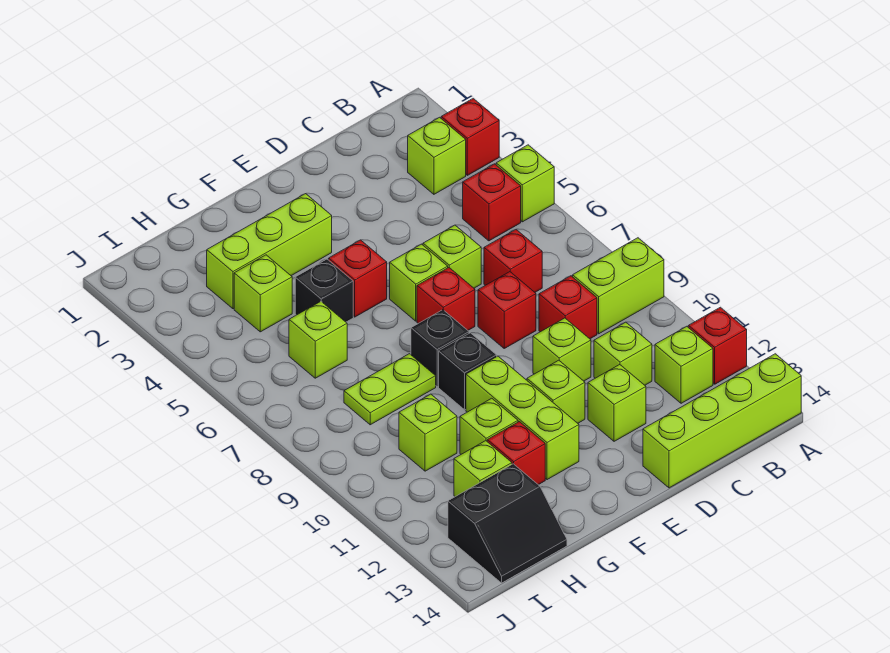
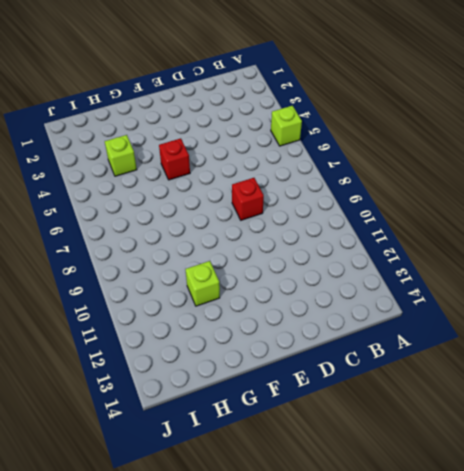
none -> red brick A3 level 1
none -> lime brick A9:B9 level 1
none -> red brick A12 level 1
none -> lime brick A14:D14 level 1

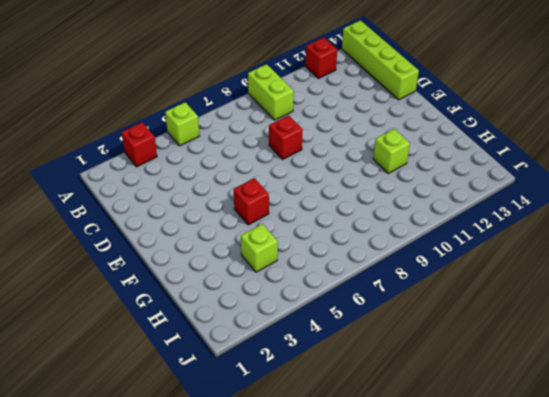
none -> lime brick B3 level 1
none -> red brick B5 level 1
none -> lime brick B12 level 1
none -> red brick C7 level 1

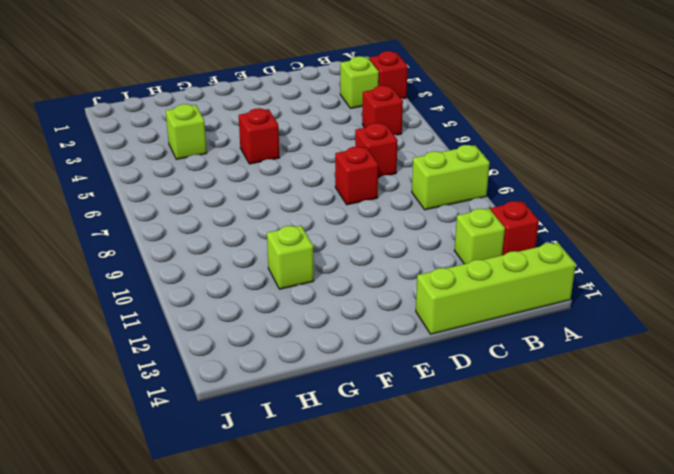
none -> lime brick A5 level 1
none -> red brick C9 level 1
none -> lime brick C11 level 1
none -> lime brick D6 level 1

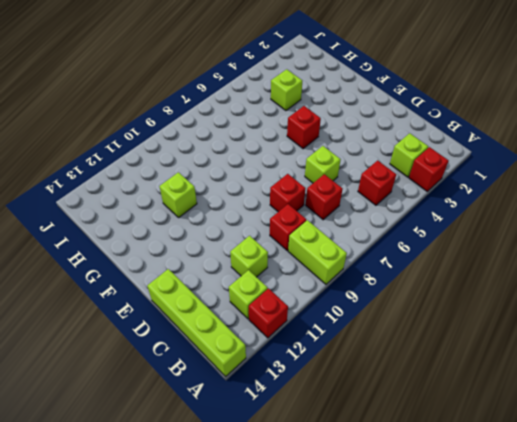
none -> lime brick A5 level 1
none -> lime brick D10 level 1
none -> lime brick D12 level 1
none -> lime brick E6 level 1

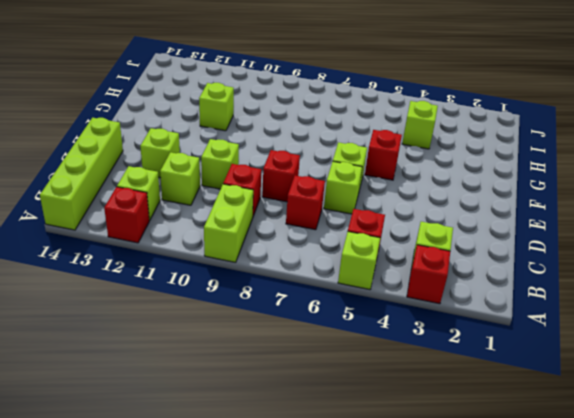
none -> red brick E7 level 1
none -> lime brick E11 level 1
none -> lime brick F3:H3 level 1
none -> black brick F8 level 1

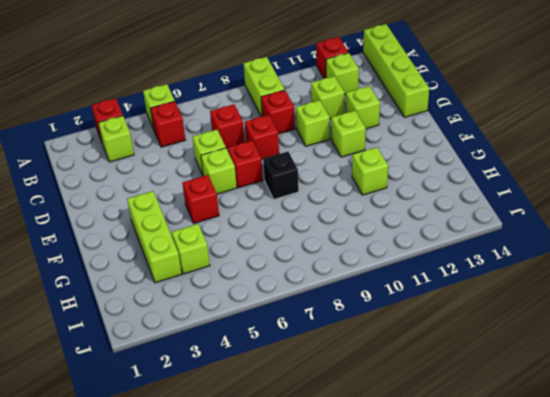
none -> black brick F9 level 1
none -> lime brick F10:F12 level 1
none -> black brick G5 level 1
none -> lime plate G8:H8 level 1

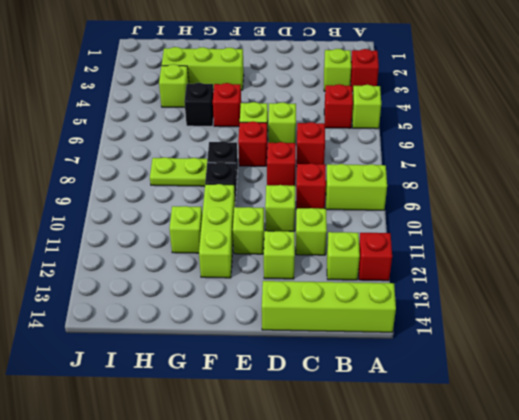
none -> red brick G12 level 1
none -> lime brick H6 level 1
none -> lime brick H10 level 1
none -> lime brick H12 level 1

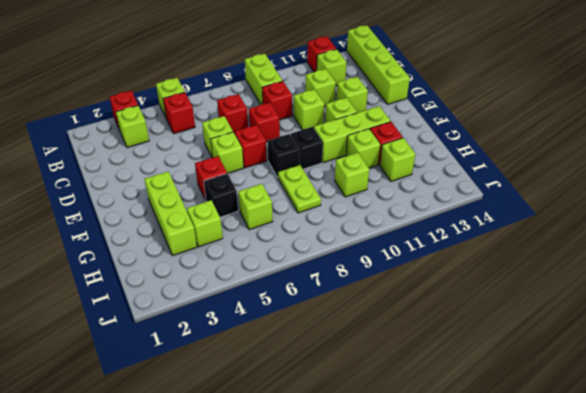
none -> black slope H13:I14 level 1 top 13

